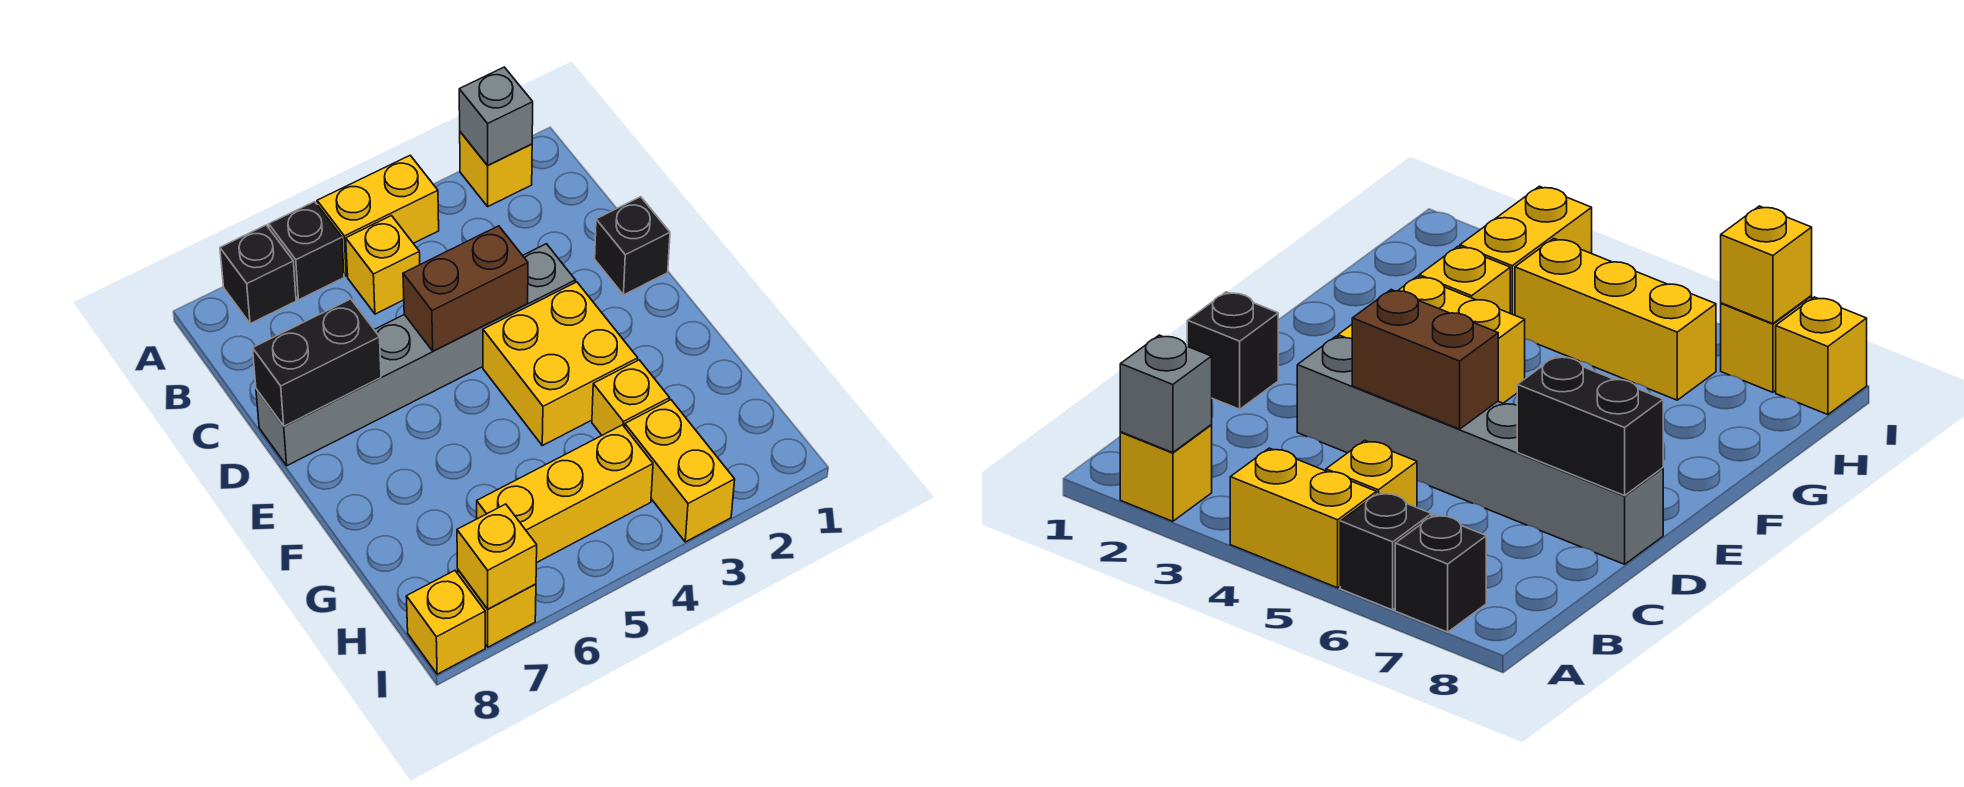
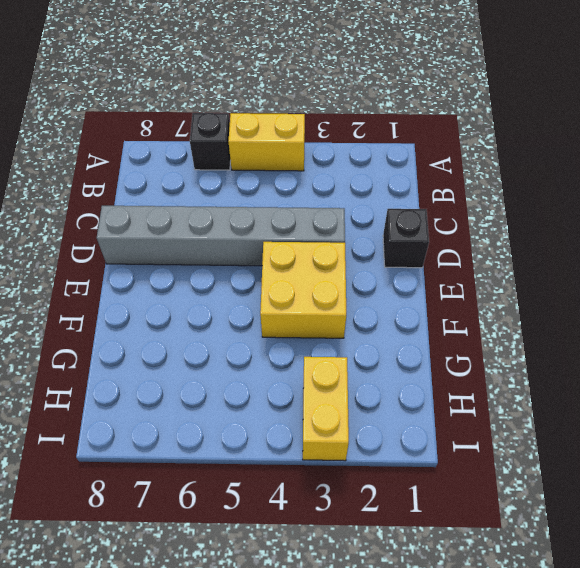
none -> yellow brick A2 level 1
none -> black brick A7 level 1
none -> yellow brick B5 level 1

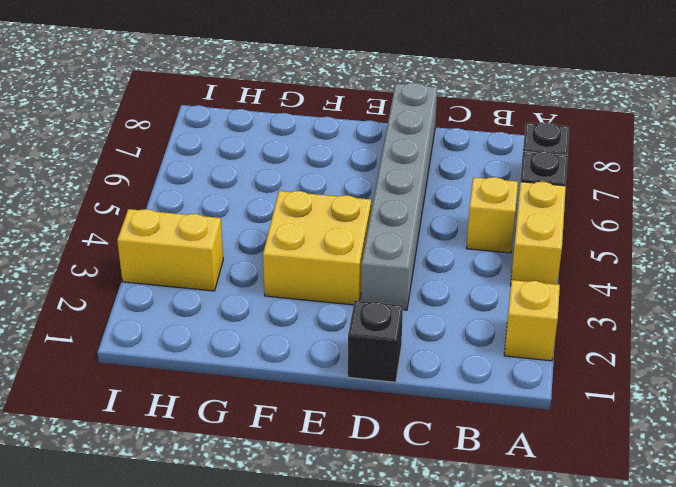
none -> yellow brick G3 level 1
none -> yellow brick H4:H6 level 1
none -> yellow brick I7 level 1

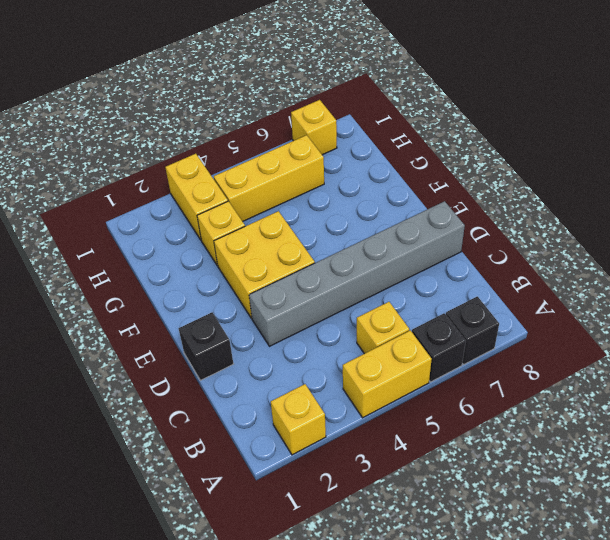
none -> yellow brick I8 level 1
none -> grey brick A2 level 2
none -> brown brick D4:D5 level 2

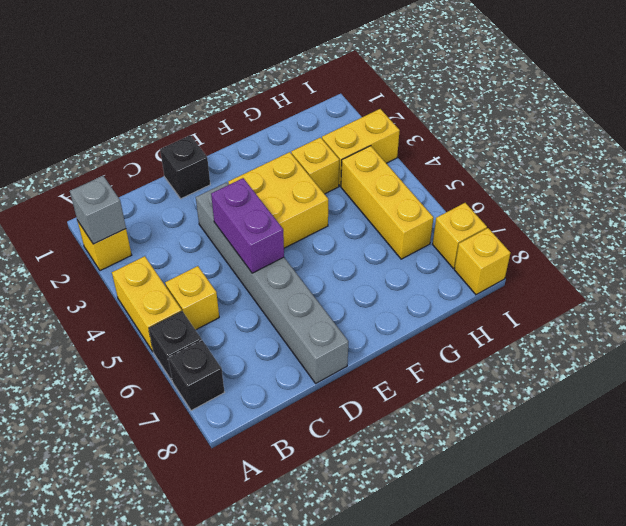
purple brick D4:D5 level 2 -> brown brick D4:D5 level 2
none -> black brick D7:D8 level 2
none -> yellow brick I7 level 2

